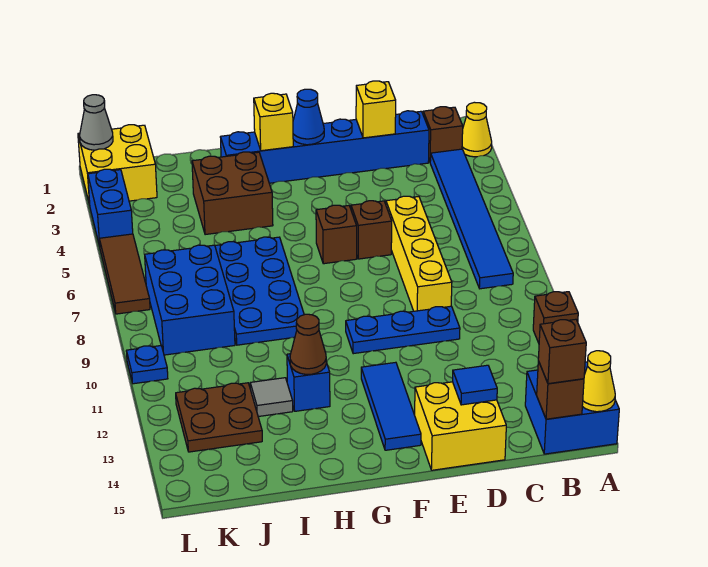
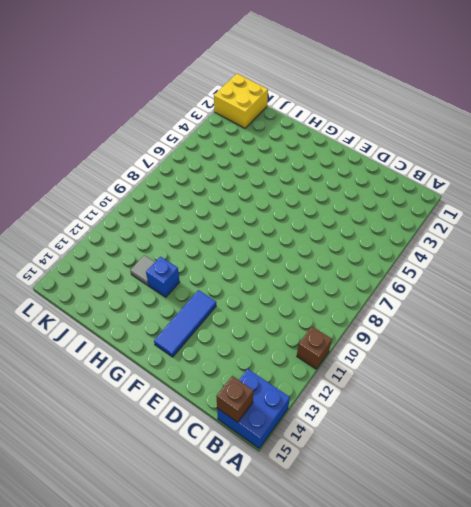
none -> yellow cone A2 level 1
none -> brown brick B2 level 1
none -> blue tile B3:B8 level 1
none -> blue brick C2:H2 level 1

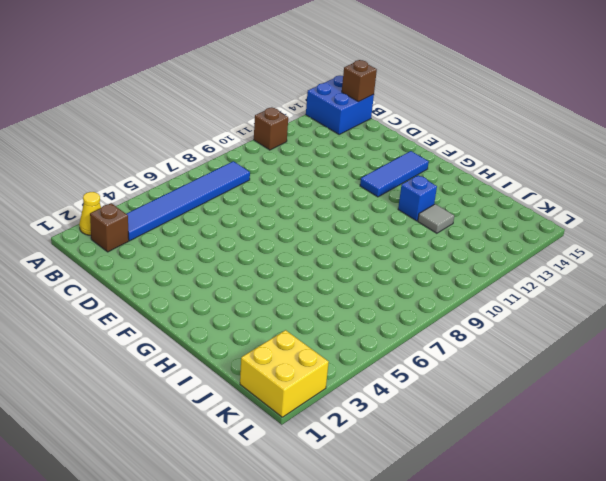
none -> blue brick C2:H2 level 1
none -> yellow brick D6:D9 level 1
none -> blue plate D10:F10 level 1
none -> yellow brick D14:E15 level 1

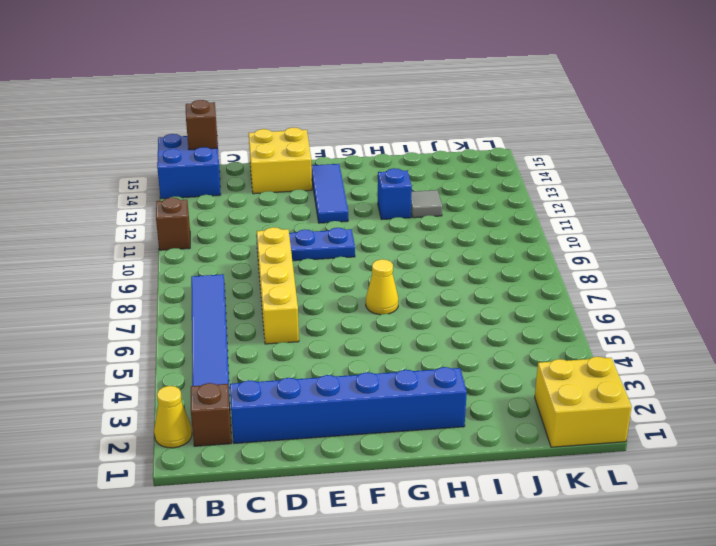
yellow cone G7 level 1 -> yellow cone A15 level 2
none -> brown brick E6 level 1
none -> brown brick F6 level 1
none -> brown brick H3:I4 level 1
none -> blue plate H6:I9 level 1

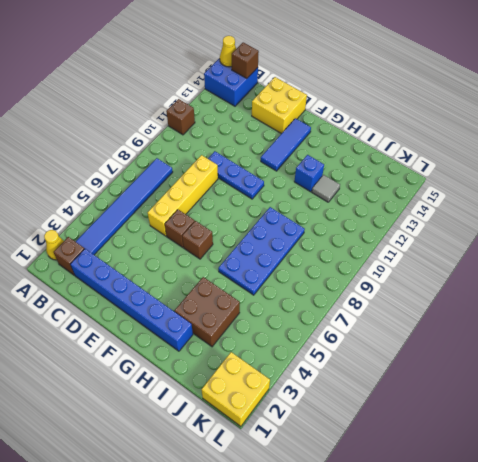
none -> blue brick J7:K9 level 1
none -> brown plate J12:K13 level 1
none -> blue brick L3:L4 level 1
none -> brown tile L5:L7 level 1

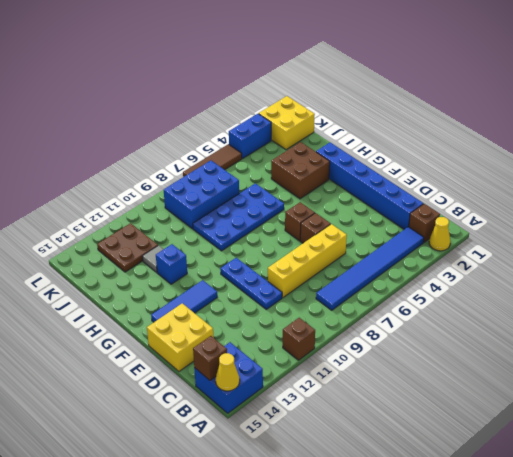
none -> blue plate L10 level 1
none -> yellow brick D2 level 2
none -> blue tile D14 level 2
none -> blue cone F2 level 2

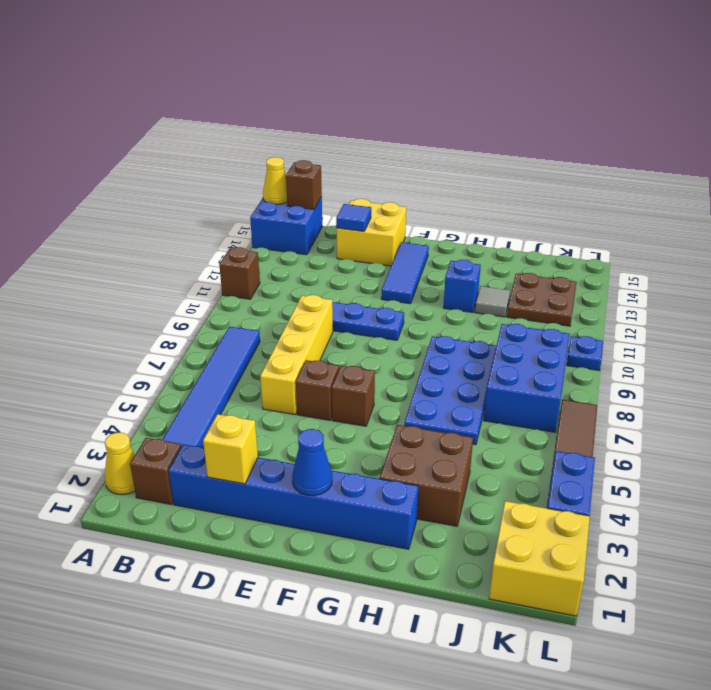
none -> yellow brick G2 level 2
none -> brown cone H12 level 2
none -> grey cone L1 level 2
none -> brown brick B15 level 3

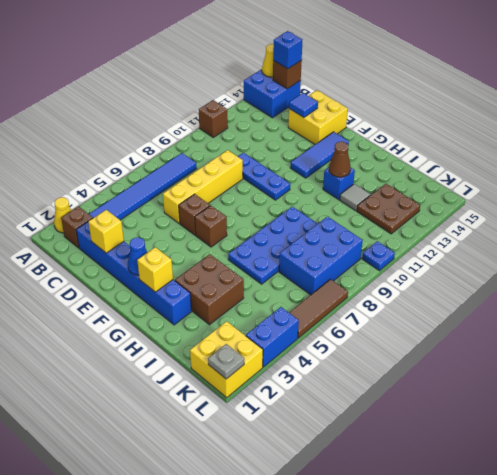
blue brick B15 level 3 -> brown brick B15 level 3
grey plate L1 level 2 -> grey cone L1 level 2

